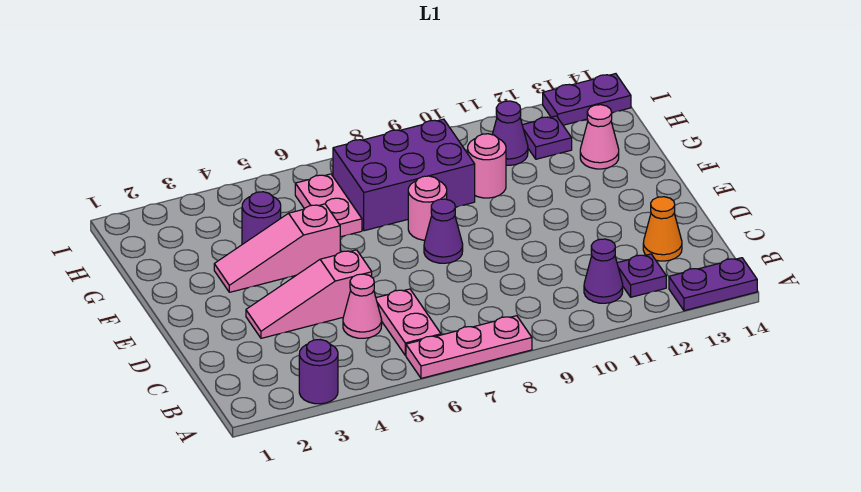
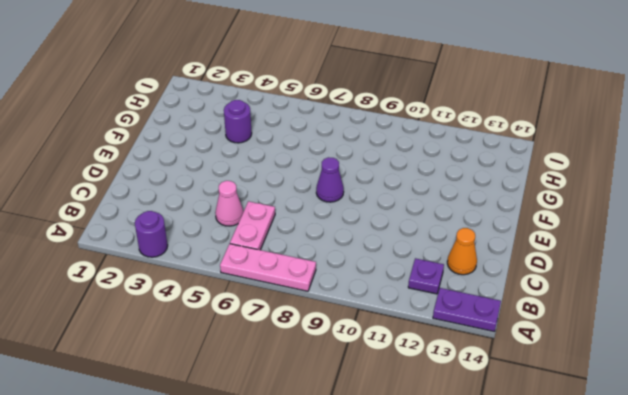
none -> purple cone B11 level 1
none -> pink slope D3:D5 level 1 top 5
none -> pink slope F3:F5 level 1 top 5

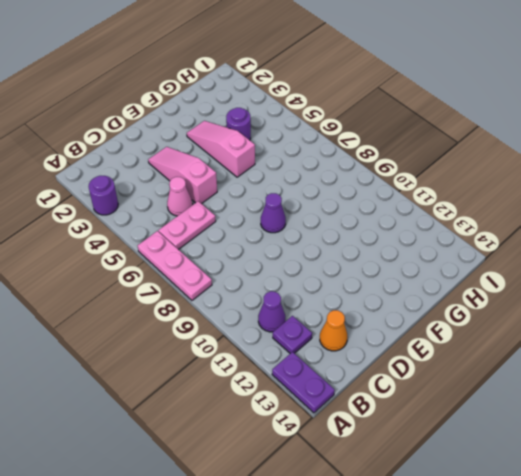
none -> pink round brick F8 level 1
none -> pink plate G6:H6 level 1
none -> purple brick G7:H9 level 1

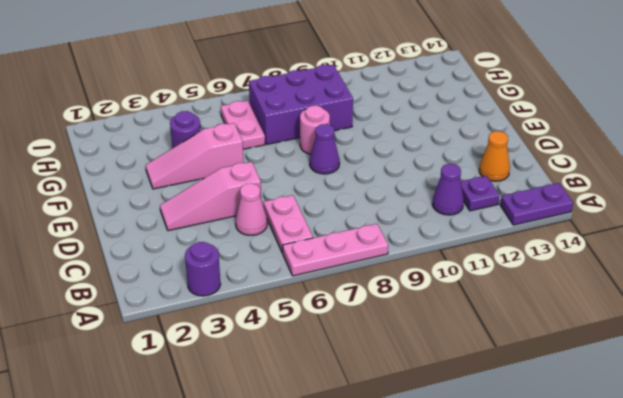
none -> pink round brick G10 level 1
none -> pink cone G13 level 1
none -> purple cone H11 level 1

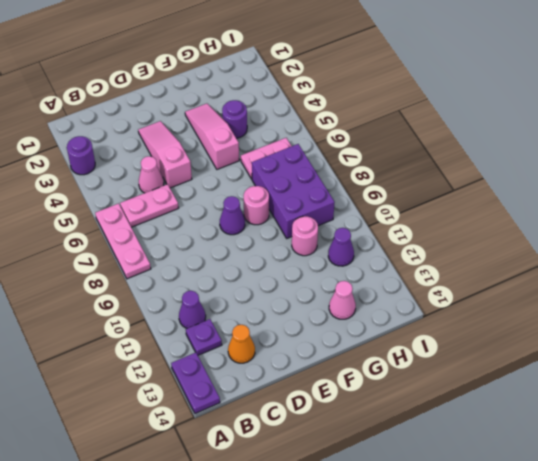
none -> purple plate H12 level 1
none -> purple plate I13:I14 level 1

